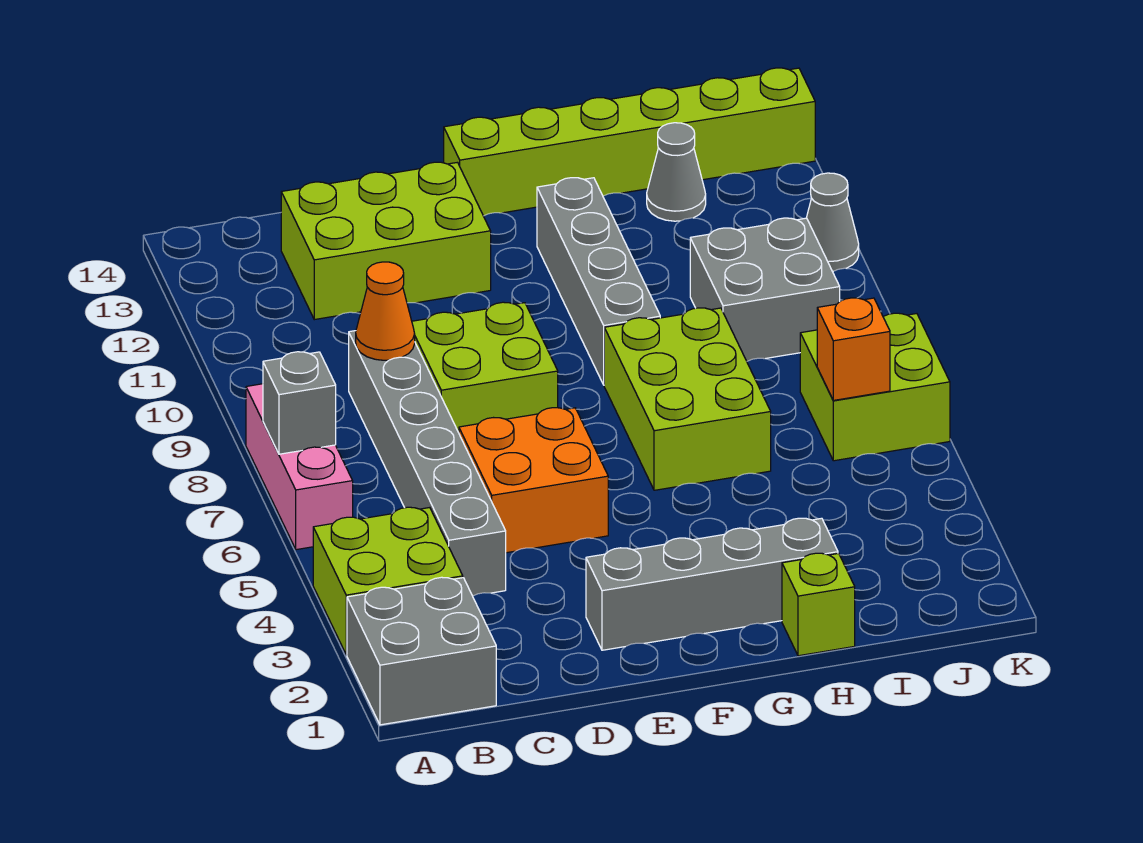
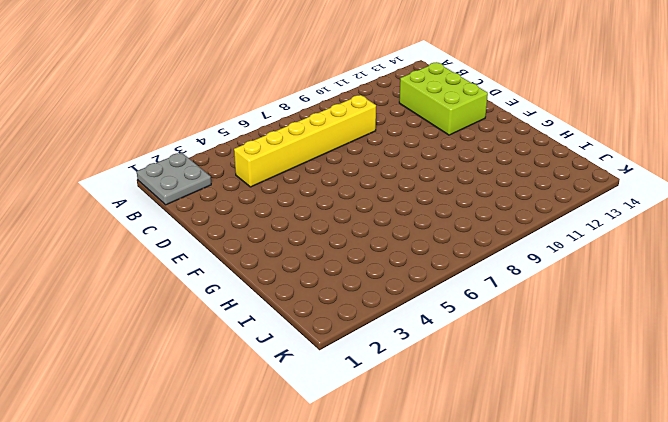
grey plate A1:B2 level 1 -> grey brick A1:B2 level 1
yellow brick C4:C9 level 1 -> grey brick C4:C9 level 1
none -> lime brick A3:B4 level 1
none -> pink brick A6:A8 level 1
none -> orange brick D5:E6 level 1

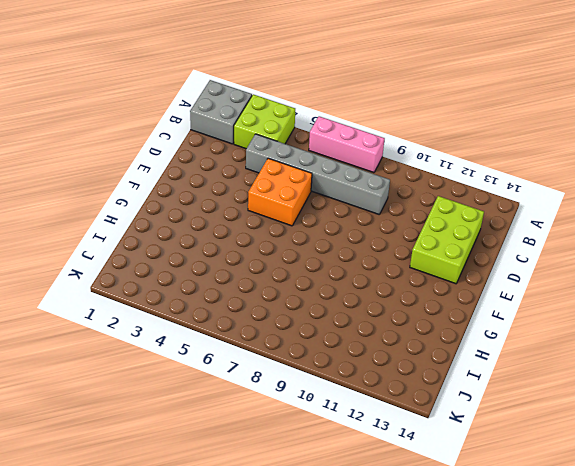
none -> lime brick D8:E9 level 1
none -> grey brick E2:H2 level 1
none -> lime brick F14:K14 level 1

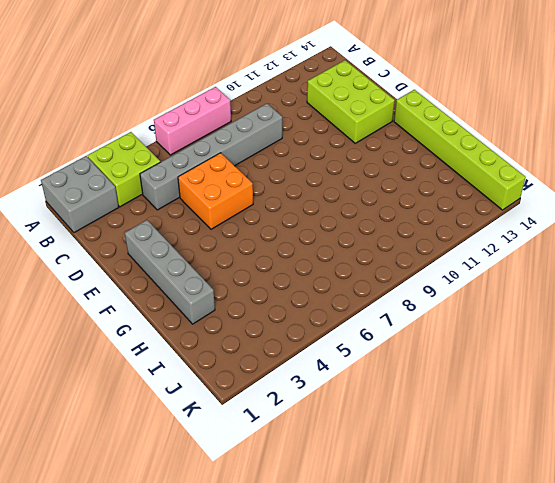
none -> lime brick D8:E9 level 1
none -> lime brick G6:H8 level 1
none -> grey brick G9:G12 level 1

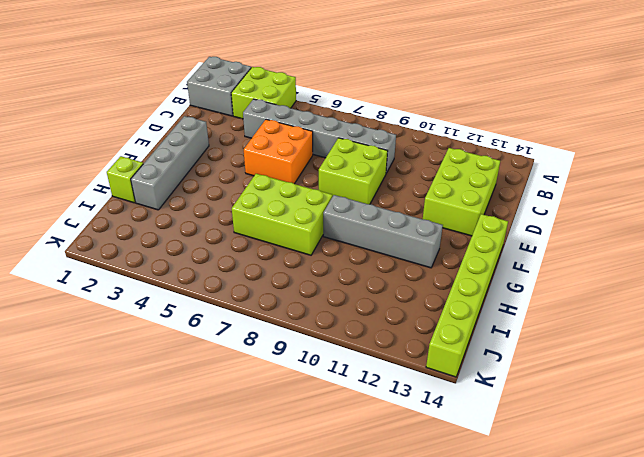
none -> pink brick A6:A8 level 1
none -> grey brick I9:J10 level 1
none -> grey cone I13 level 1

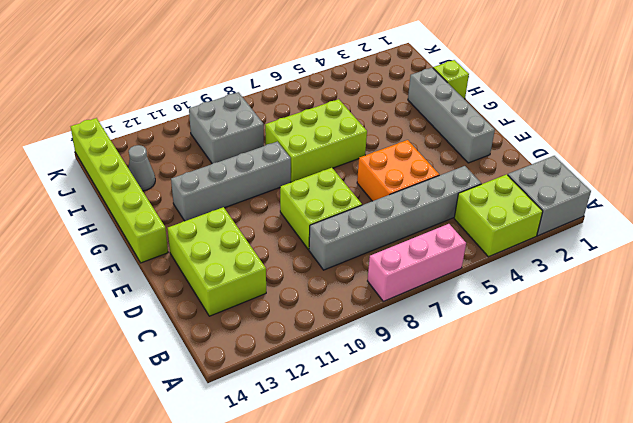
none -> lime brick J6:K7 level 1
none -> grey cone K11 level 1
none -> grey brick A7 level 2

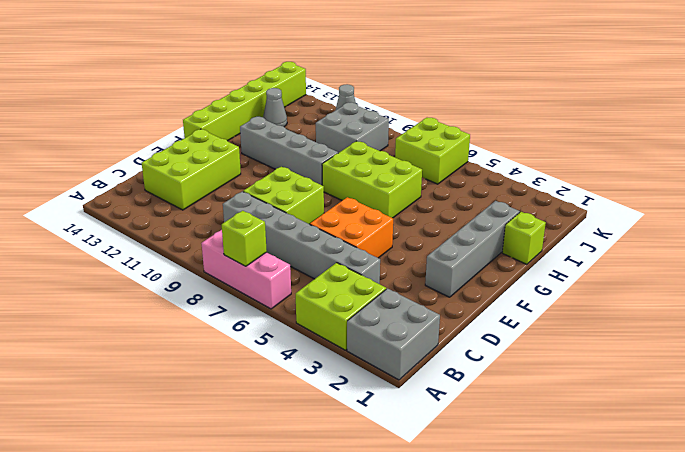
lime brick A7 level 2 -> grey brick A7 level 2
none -> orange cone C9 level 2
none -> orange brick J6 level 2

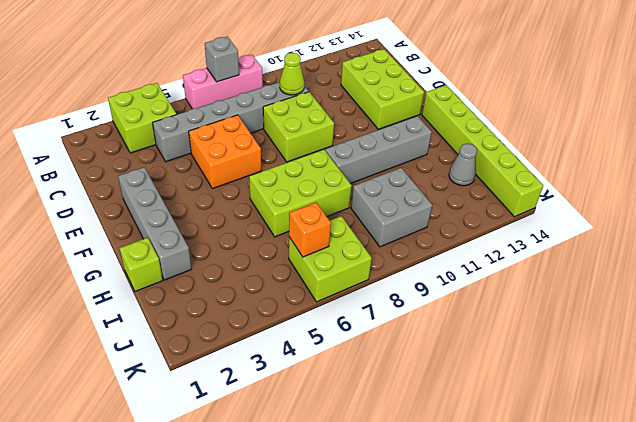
lime cone C9 level 2 -> orange cone C9 level 2
none -> grey brick A1:B2 level 1
none -> grey cone K11 level 1

